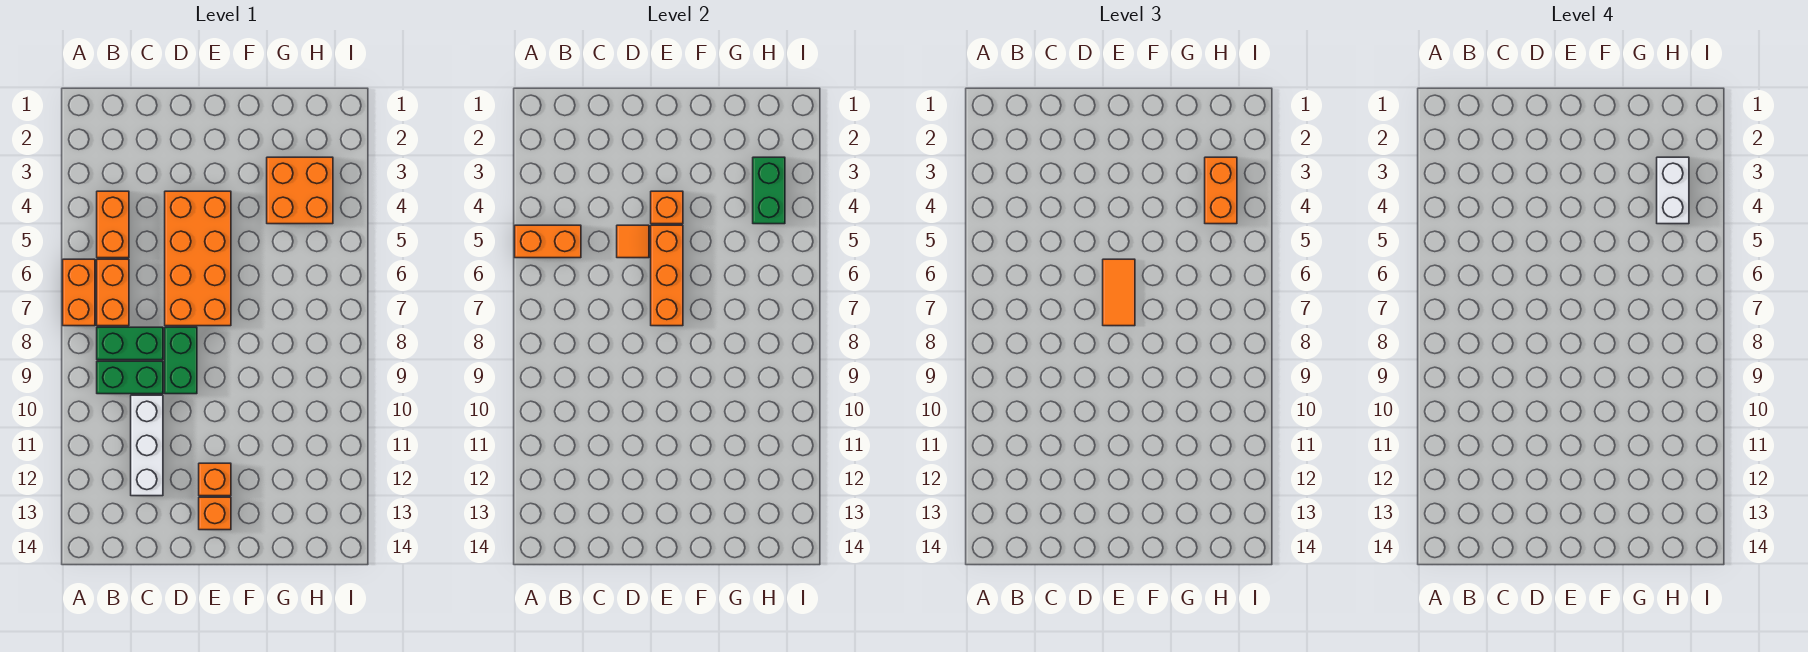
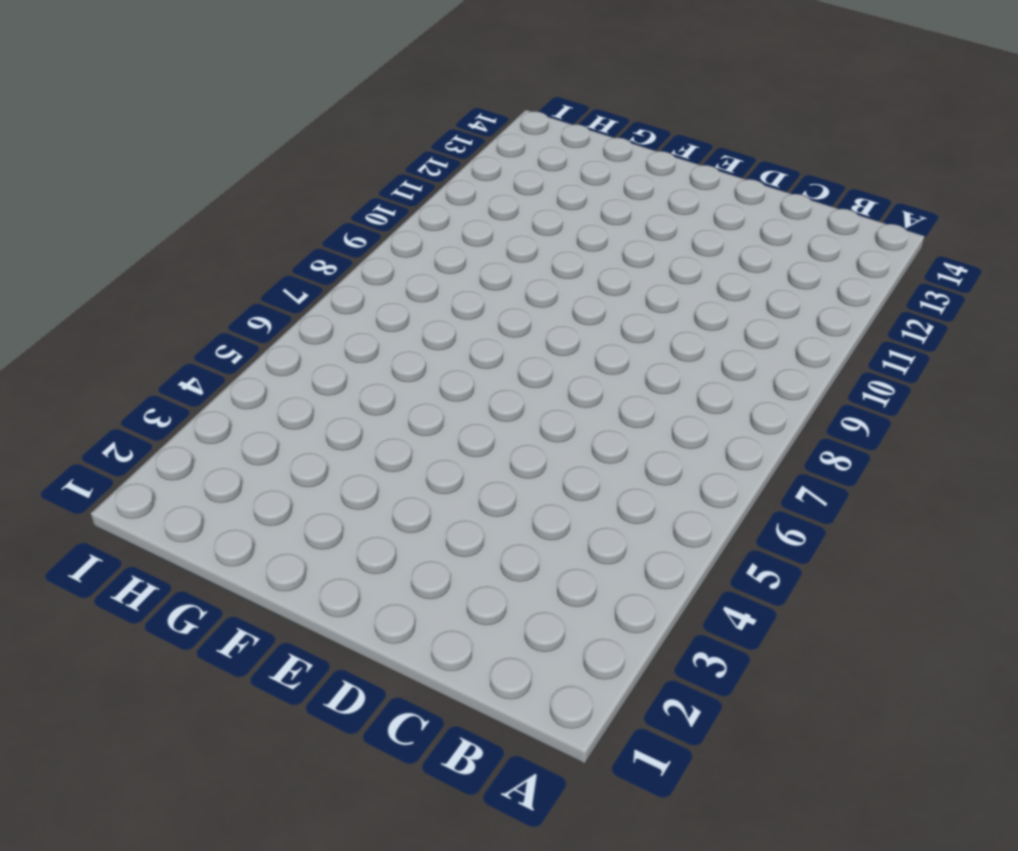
none -> orange brick A6:A7 level 1
none -> orange brick B4:B5 level 1
none -> orange brick B6:B7 level 1

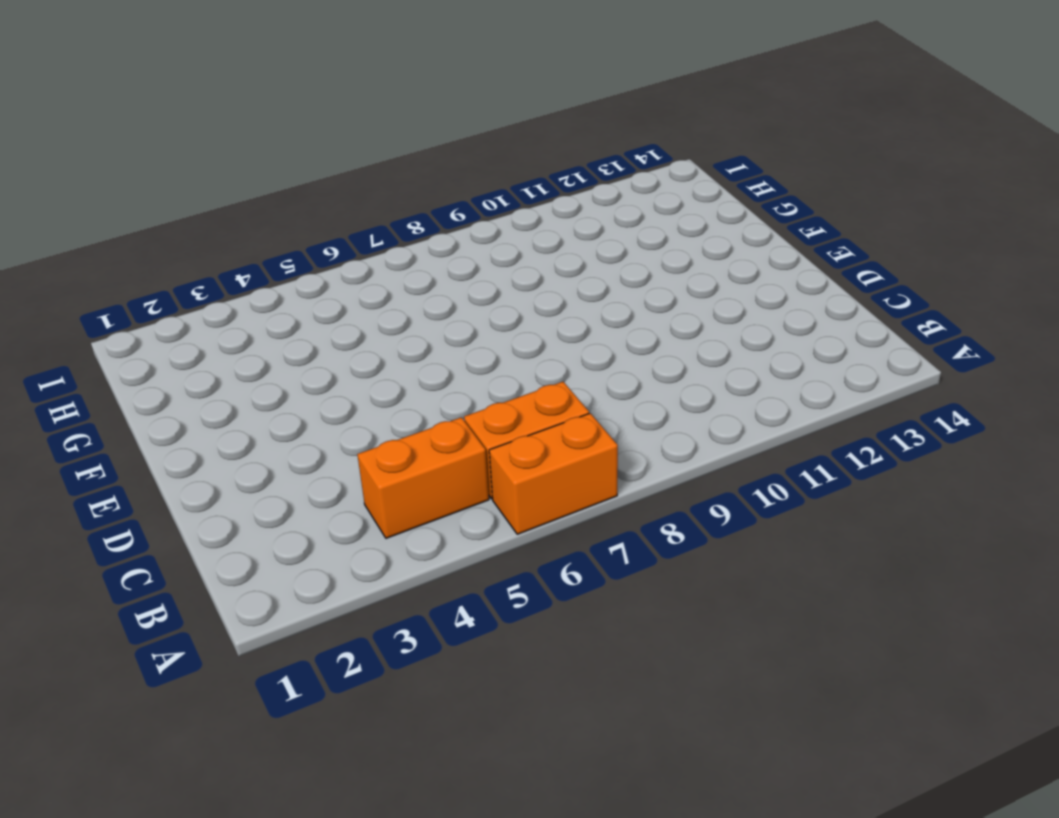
none -> green brick B8:C8 level 1
none -> green brick B9:C9 level 1
none -> white brick C10:C12 level 1

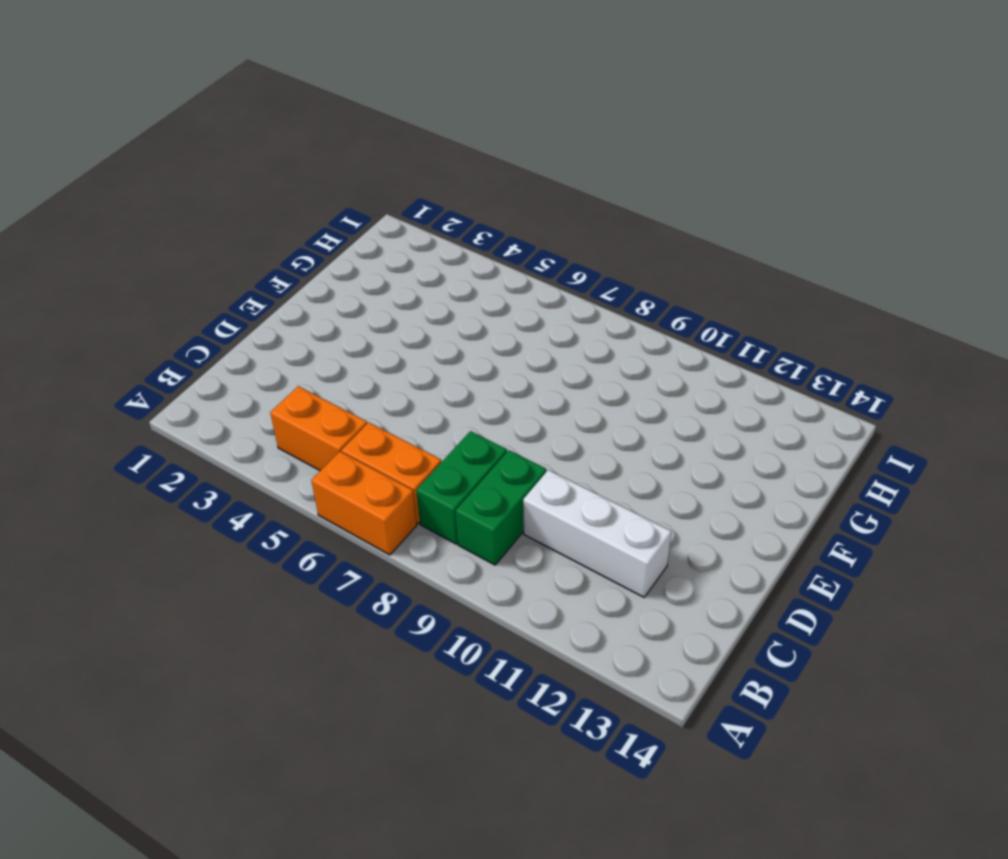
none -> orange brick D4:E7 level 1
none -> green brick D8:D9 level 1
none -> orange brick E12 level 1

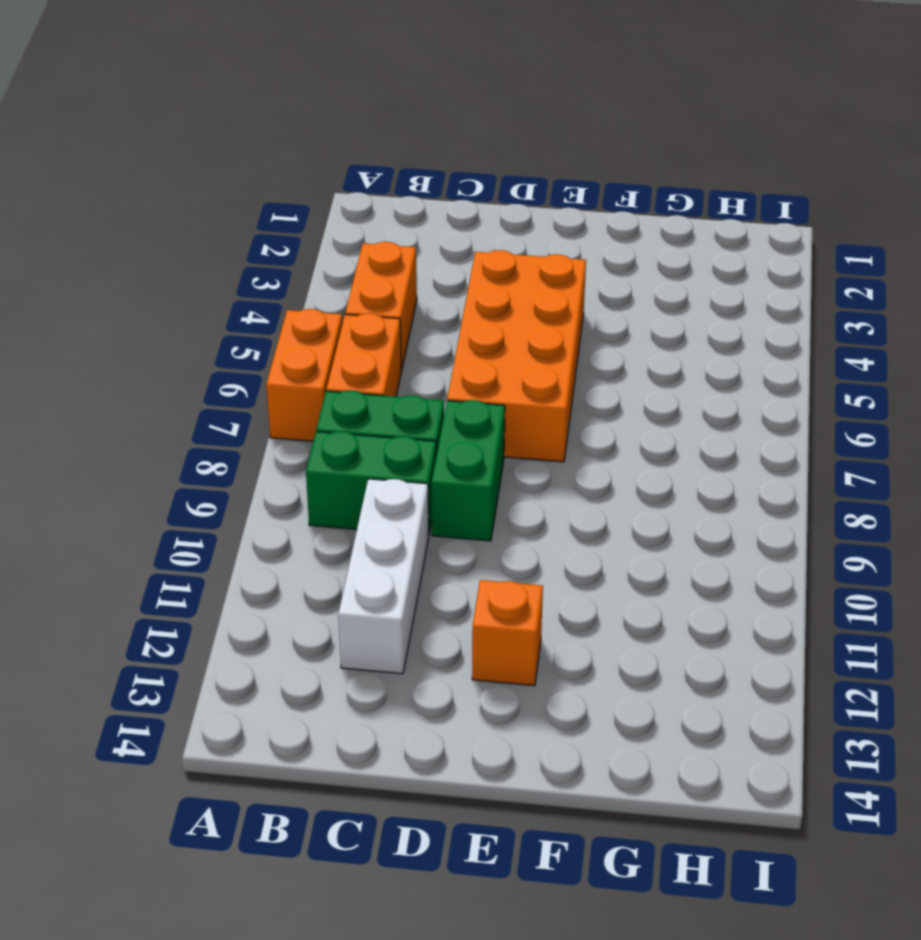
none -> orange brick E13 level 1
none -> orange brick G3:H4 level 1
none -> orange brick A5:B5 level 2

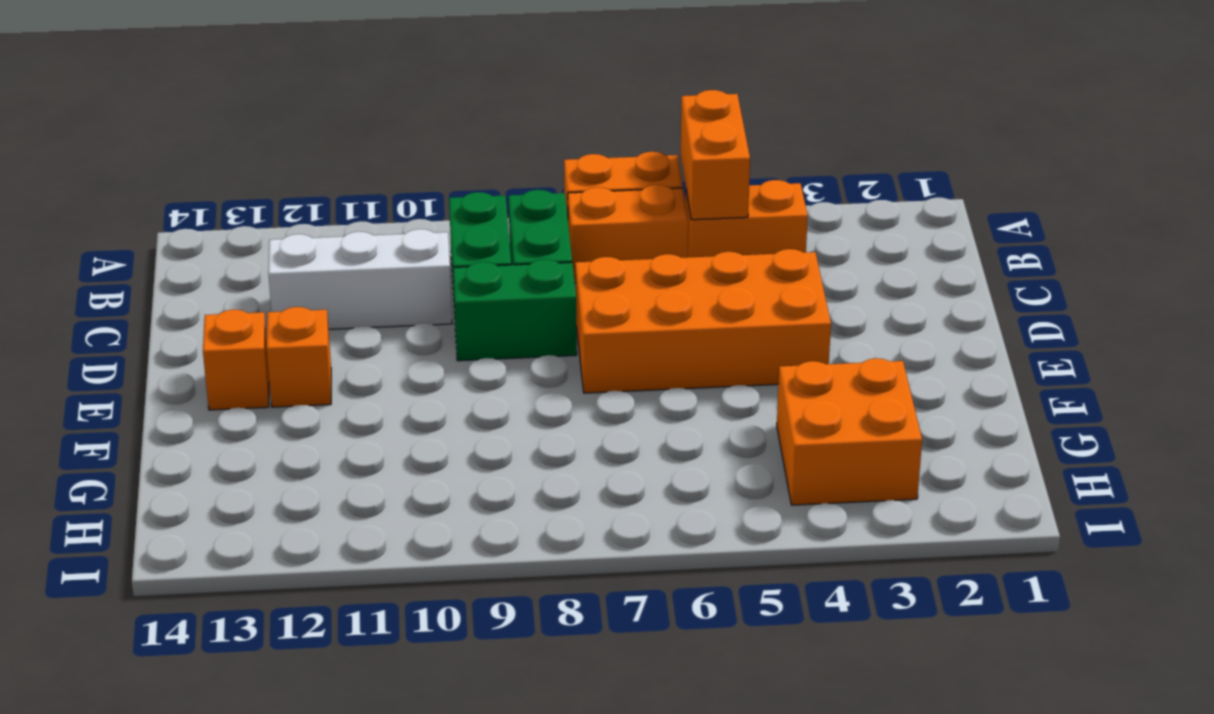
none -> orange tile D5 level 2
none -> orange brick E4 level 2
none -> orange brick E5:E7 level 2

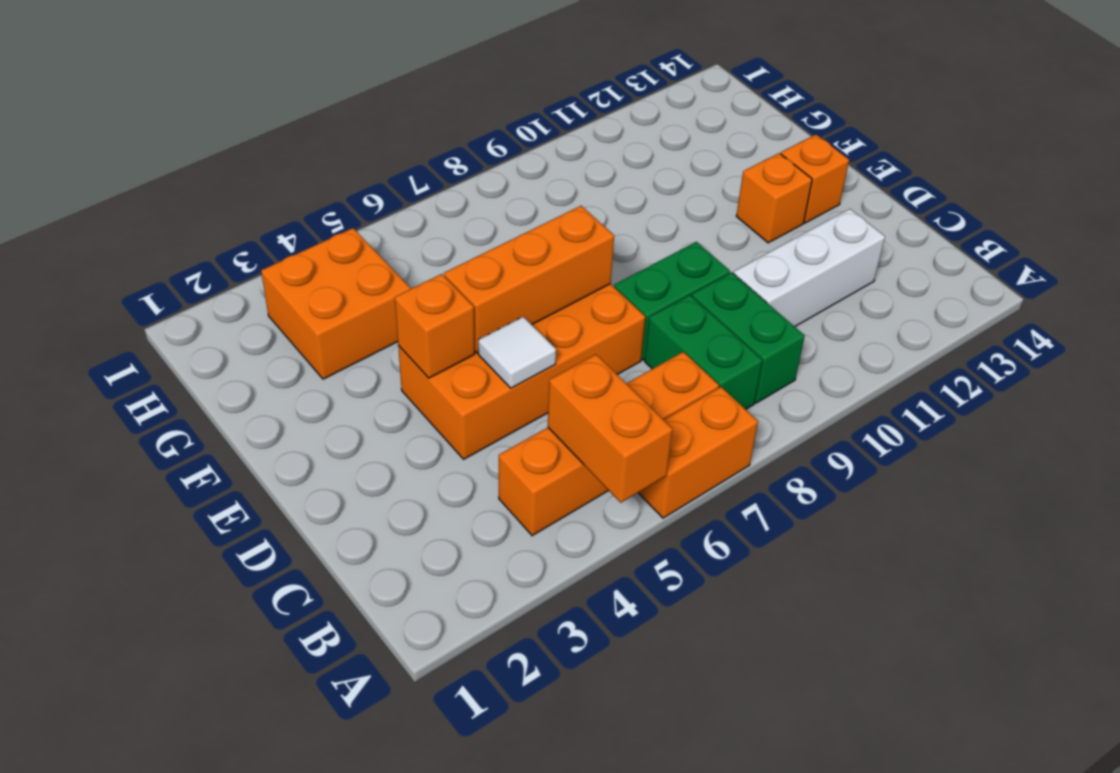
white tile D5 level 2 -> orange tile D5 level 2
none -> green brick H3:H4 level 2
none -> orange tile E6:E7 level 3
none -> orange brick H3:H4 level 3

